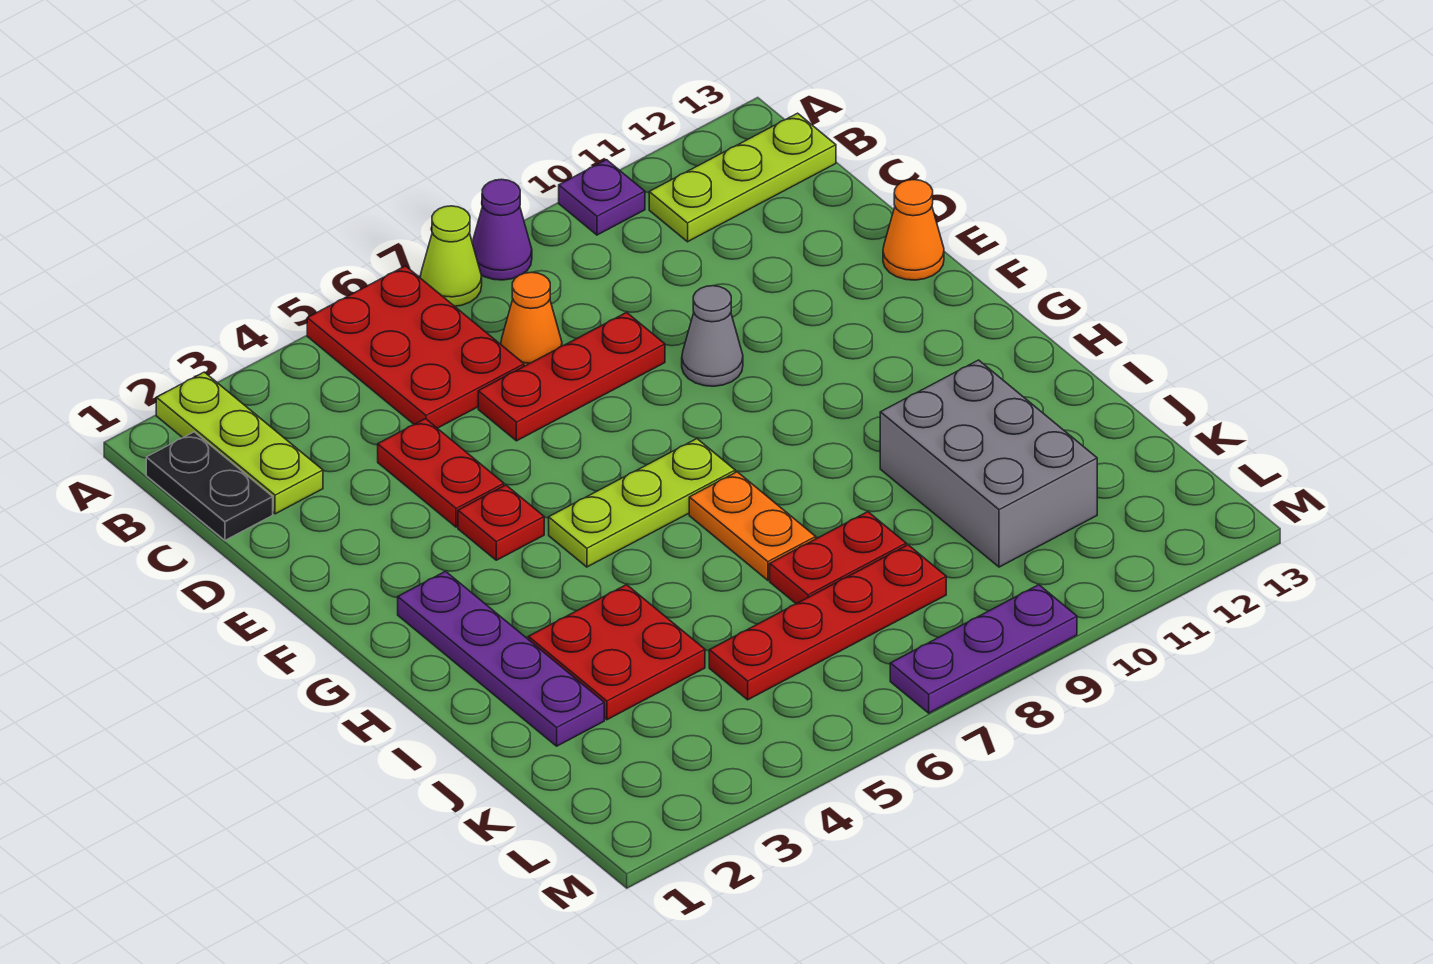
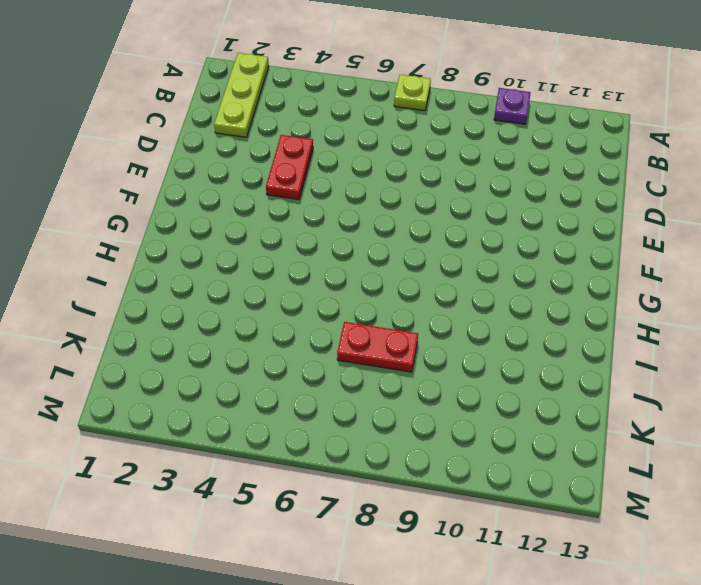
lime plate A7 level 1 -> lime cone A7 level 1
none -> red plate A5:C6 level 1
none -> purple cone A8 level 1
none -> black plate B1:C1 level 1

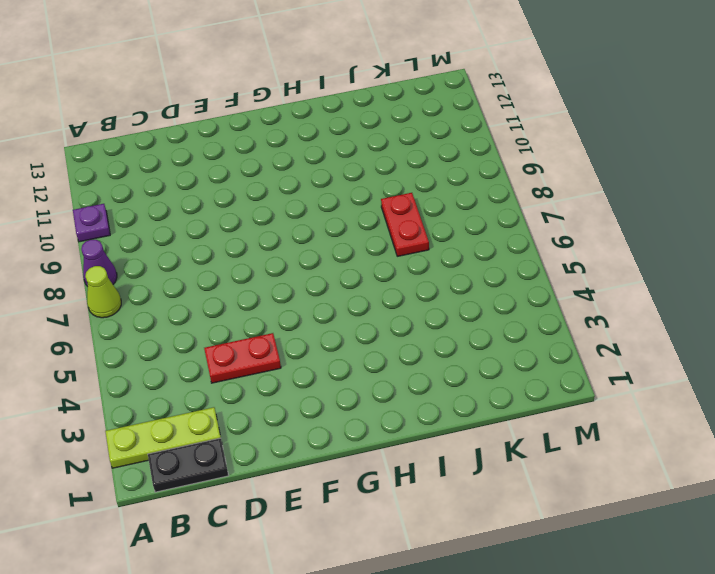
none -> red plate A5:C6 level 1
none -> lime plate B11:B13 level 1
none -> orange cone C7 level 1

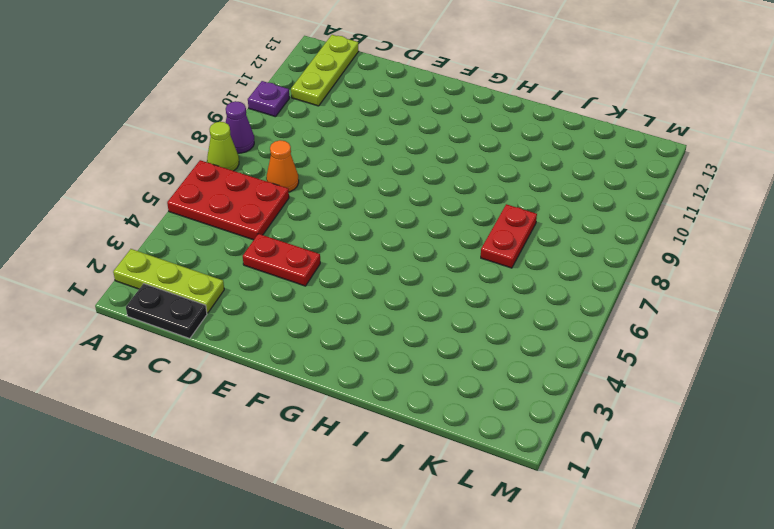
none -> red plate D6:D8 level 1
none -> grey cone E9 level 1
none -> orange cone E13 level 1

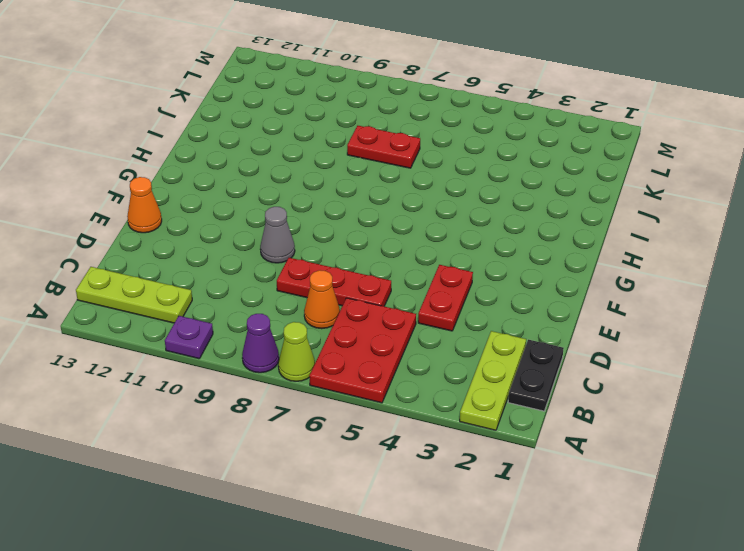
none -> red plate F4 level 1
none -> purple plate G2:J2 level 1
none -> lime plate G5:G7 level 1

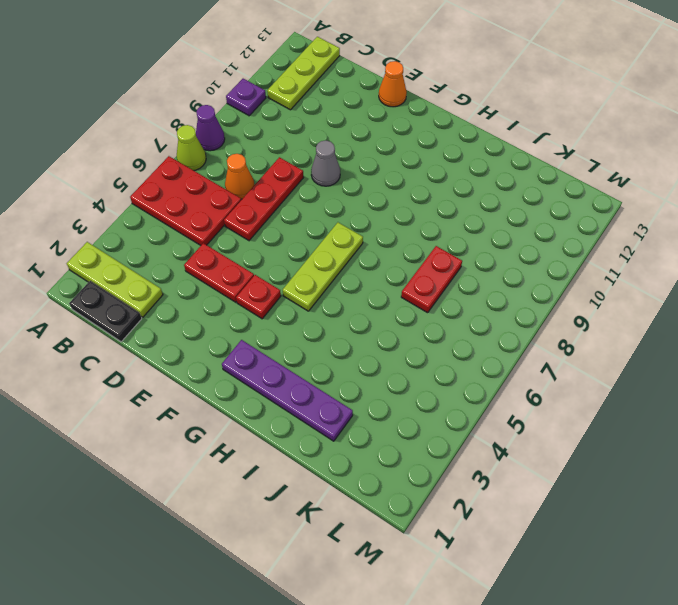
none -> orange plate H7:I7 level 1
none -> red plate I3:J4 level 1
none -> grey brick I10:K11 level 1

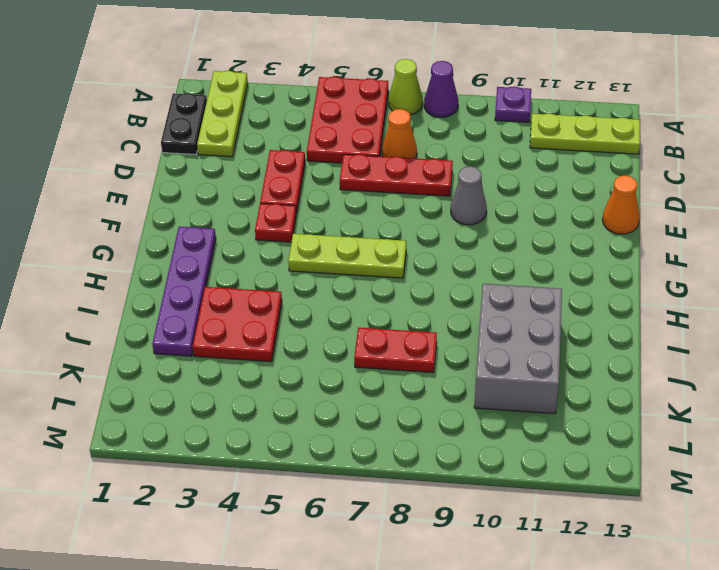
none -> orange plate H7:I7 level 1
none -> red plate K5:K8 level 1
none -> purple plate M7:M9 level 1

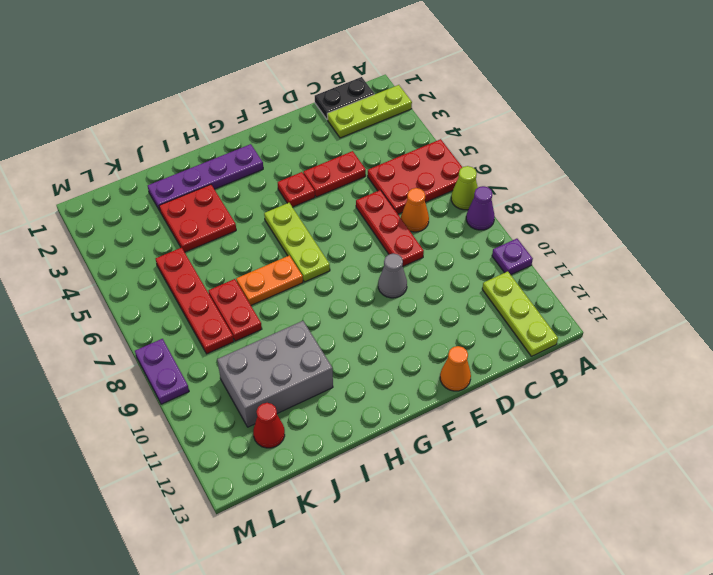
red cone K12 level 1 -> none
purple plate M8:M9 level 1 -> purple plate M7:M9 level 1

